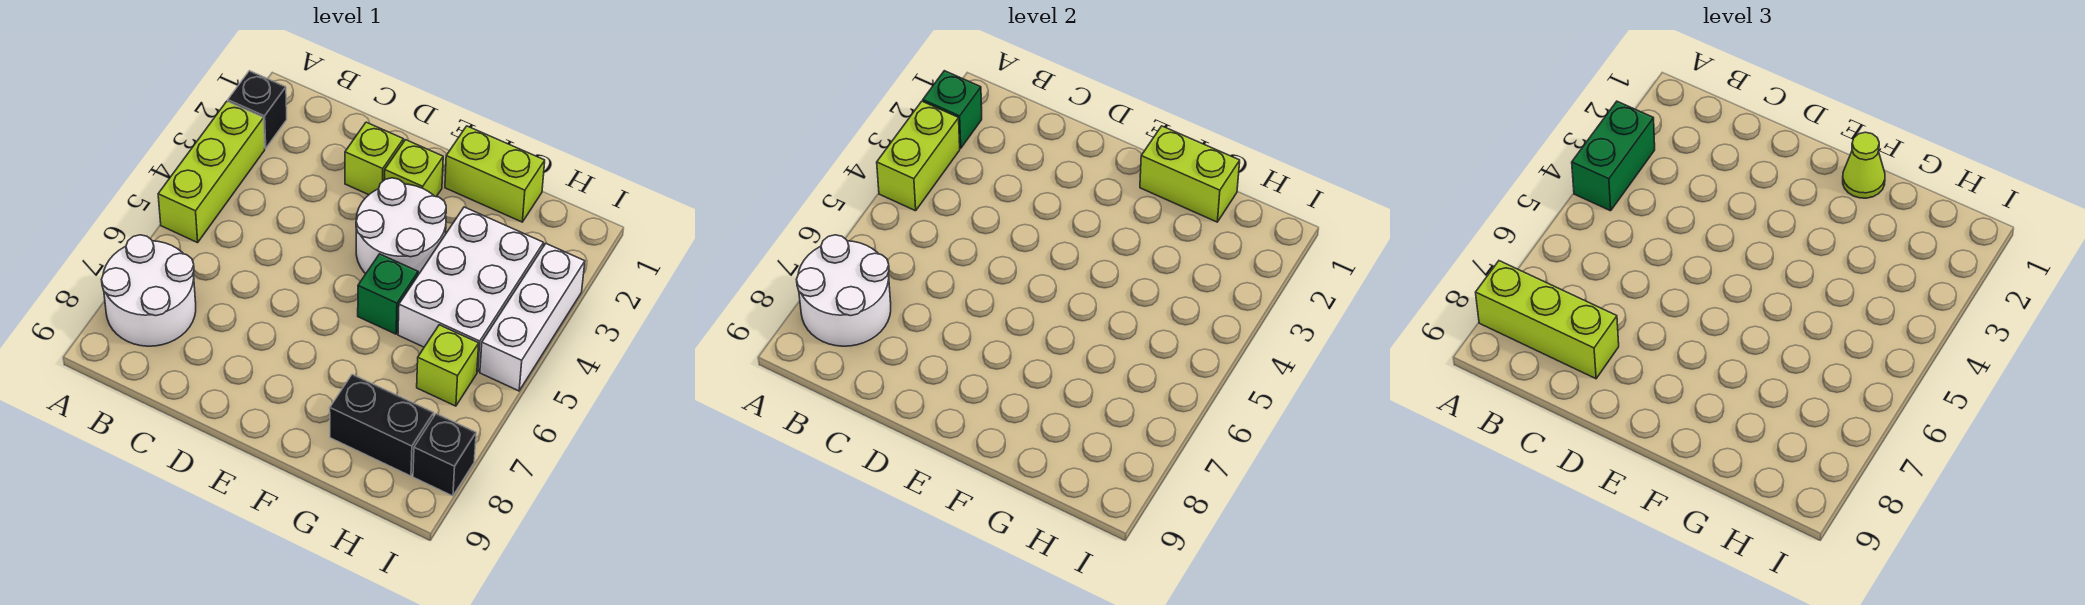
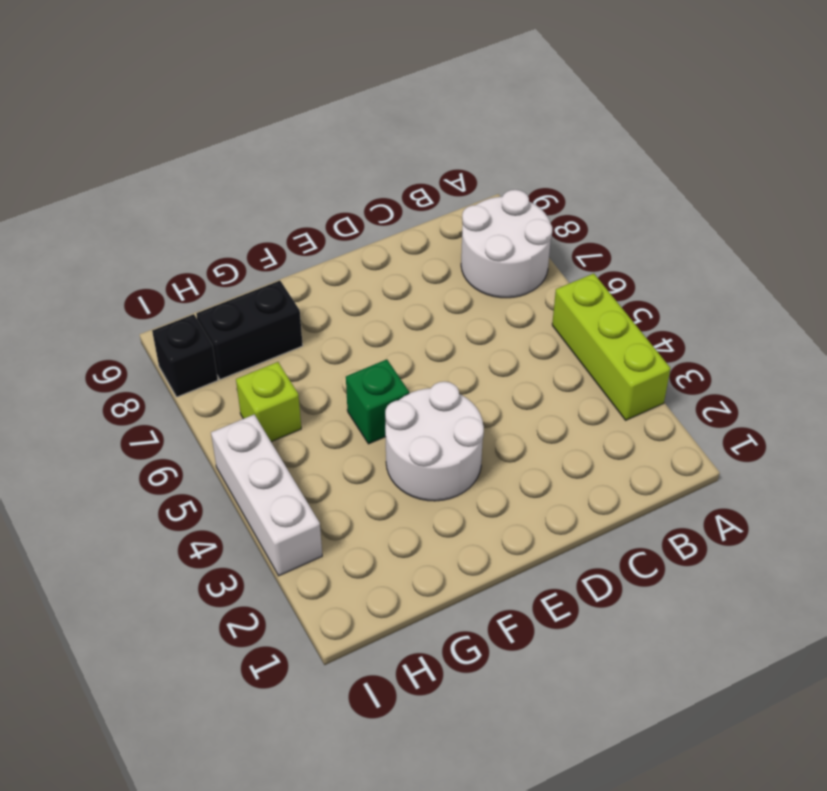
none -> black brick A2 level 1
none -> lime brick D2 level 1
none -> lime brick E2 level 1

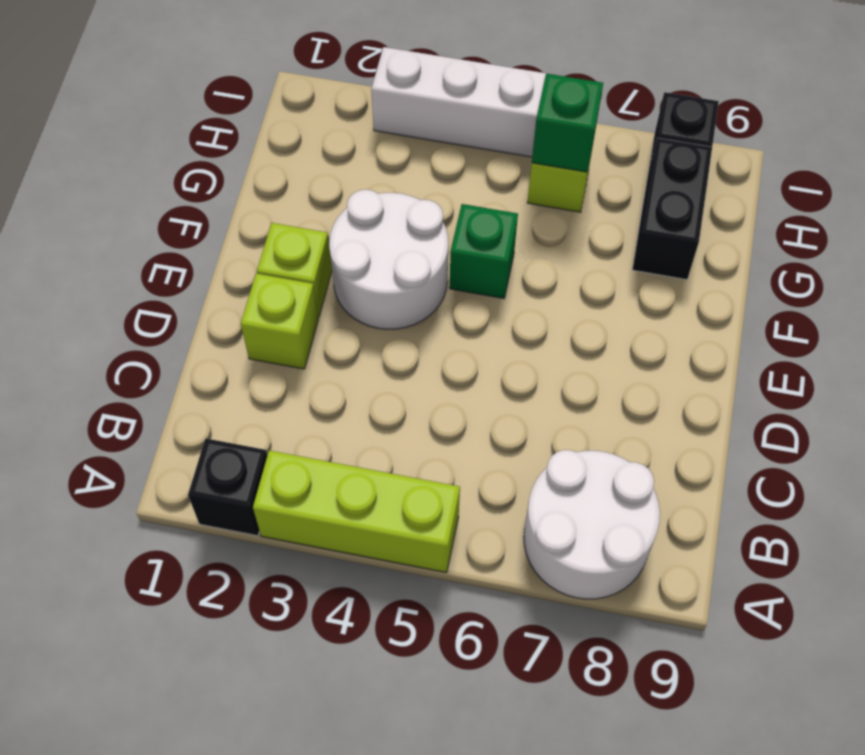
green brick H6 level 2 -> green brick A2 level 2
none -> lime brick F1:G1 level 1
none -> white brick G3:H5 level 1
none -> lime brick A3:A4 level 2

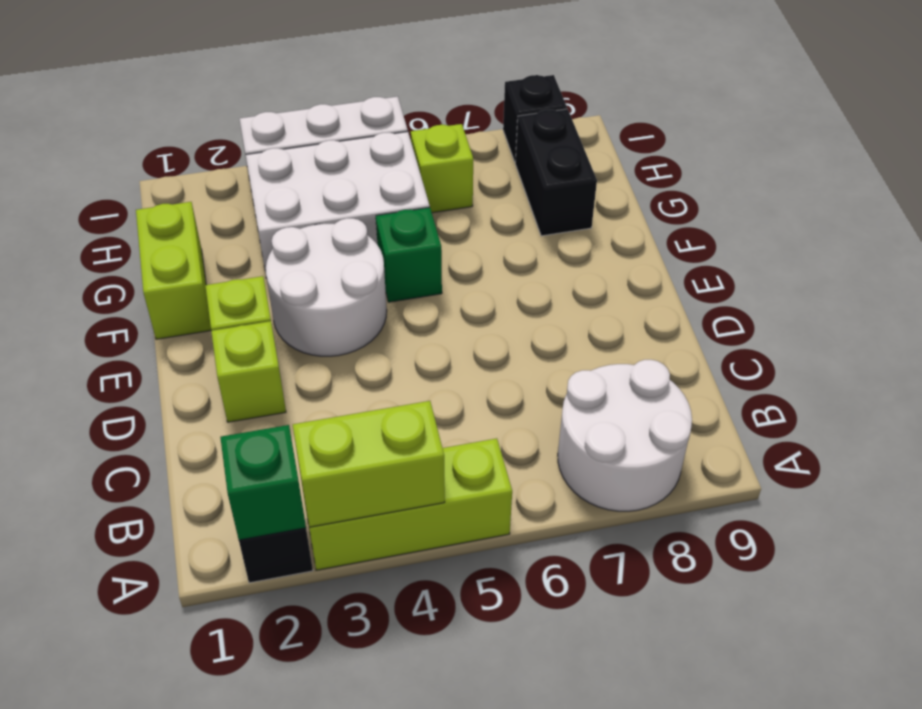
none -> white round brick A7:B8 level 2
none -> lime brick F1:G1 level 2
none -> green brick A3:A4 level 3

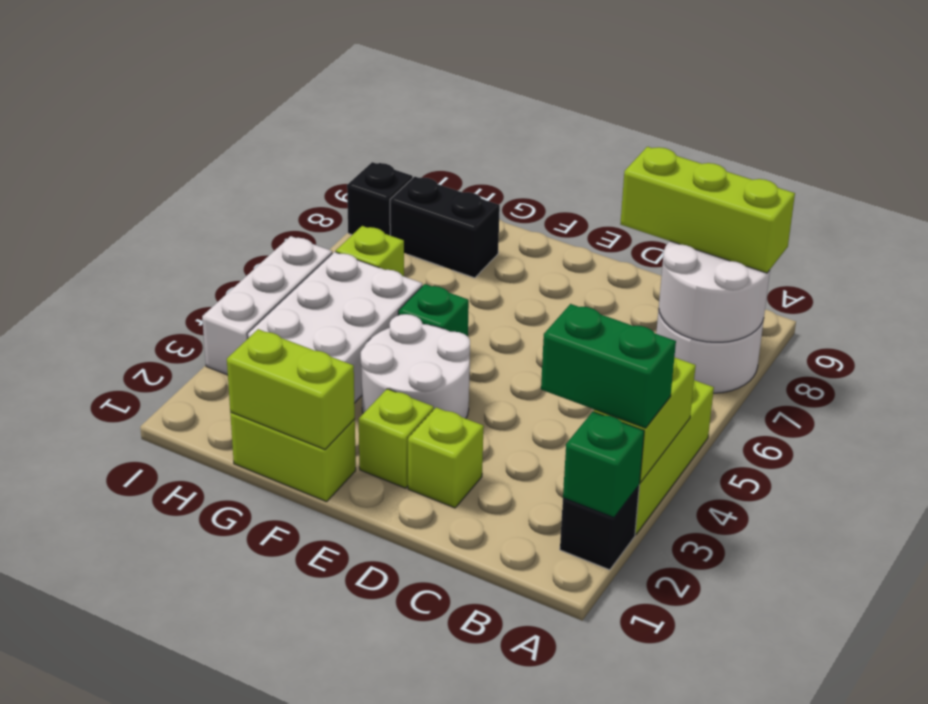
green brick A3:B3 level 3 -> green brick A3:A4 level 3
none -> lime cone F1 level 3

